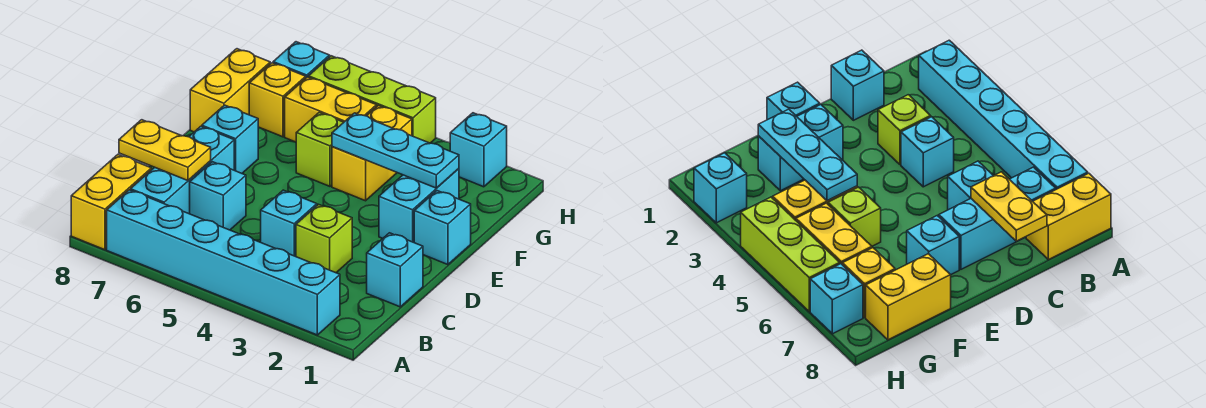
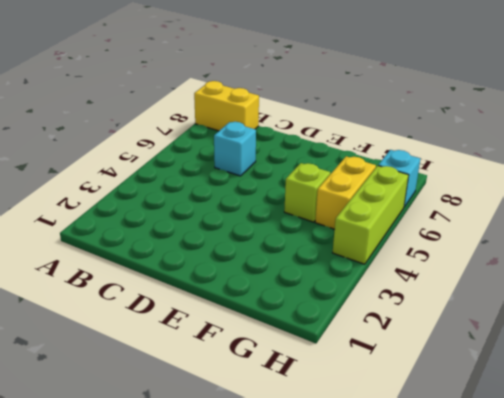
none -> cyan brick A2:A7 level 1
none -> cyan brick B7:D7 level 1
none -> cyan brick C1 level 1

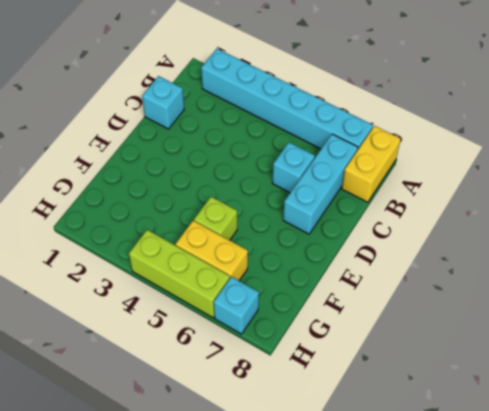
none -> lime brick C3 level 1
none -> cyan brick C4 level 1
none -> cyan brick E1 level 1

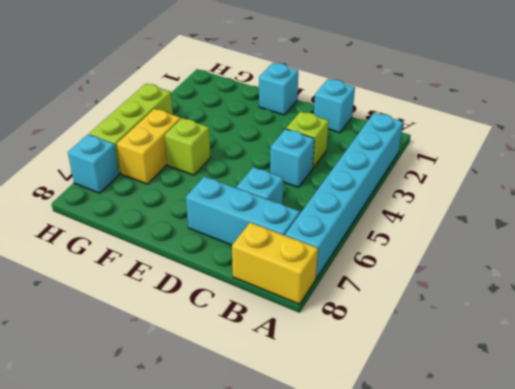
none -> cyan brick E2:F2 level 1
none -> cyan brick E7 level 1
none -> yellow brick F4:G4 level 1

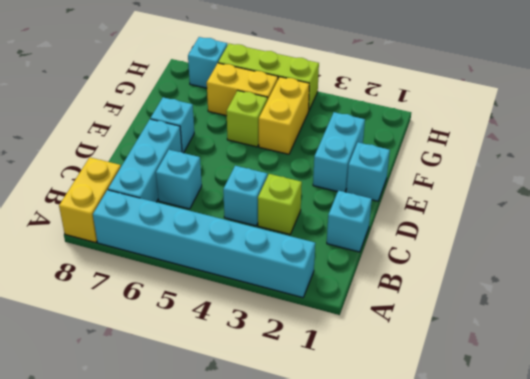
none -> yellow brick F8:G8 level 1
none -> yellow brick G7 level 1
none -> cyan brick H2 level 1

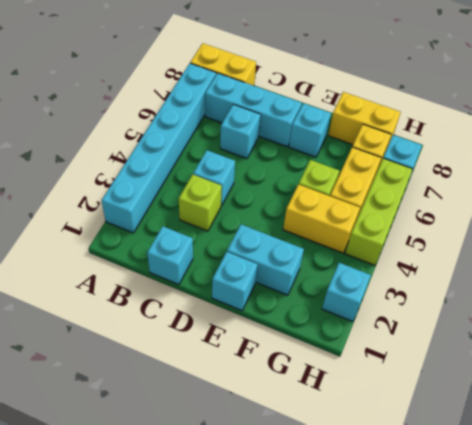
none -> yellow plate C7:C8 level 2
none -> cyan plate F2:F4 level 2

